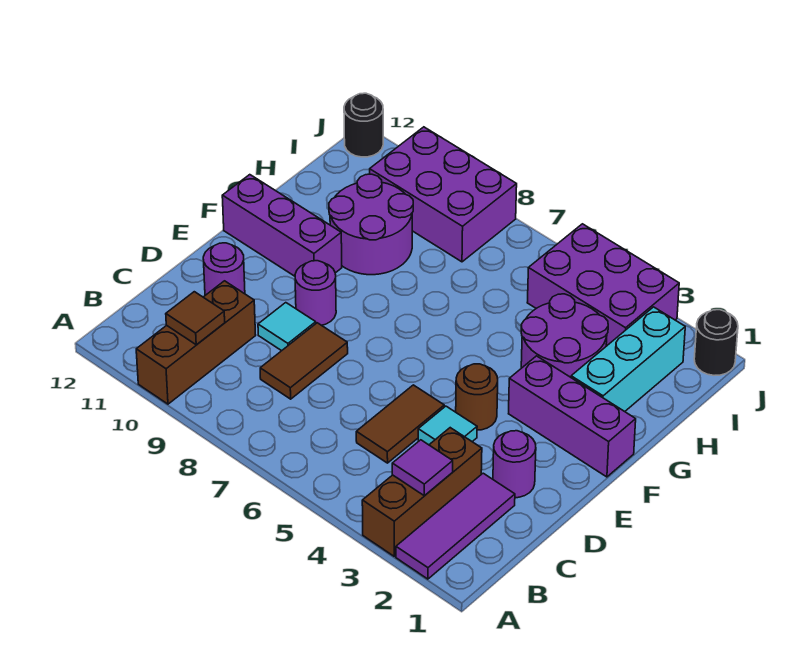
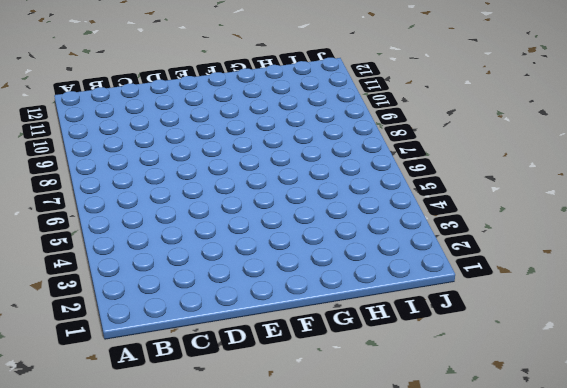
none -> purple tile A2:C2 level 1
none -> brown brick A3:C3 level 1
none -> brown brick A10:C10 level 1

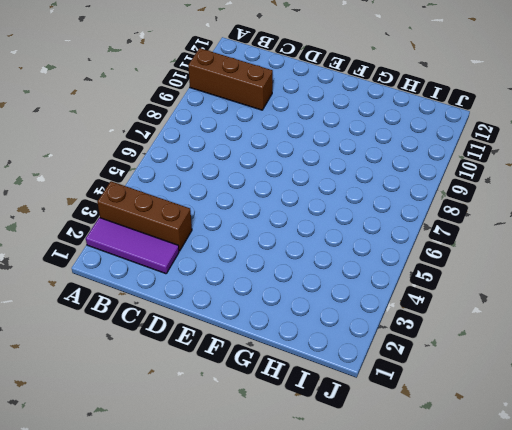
none -> brown tile C5:D5 level 1
none -> brown tile C8:D8 level 1
none -> purple round brick D2 level 1

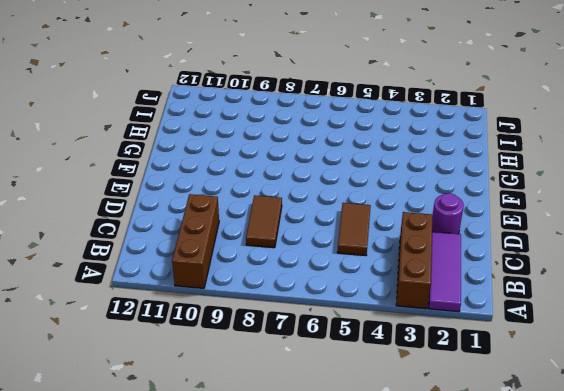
none -> cyan tile D4 level 1
none -> cyan tile D9 level 1
none -> purple round brick D11 level 1

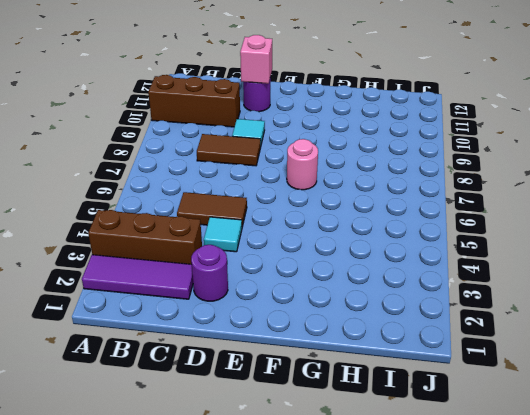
pink brick D11 level 2 -> none
pink round brick F7 level 1 -> none
none -> brown round brick E4 level 1
none -> purple round brick E9 level 1
none -> purple brick F1:F3 level 1

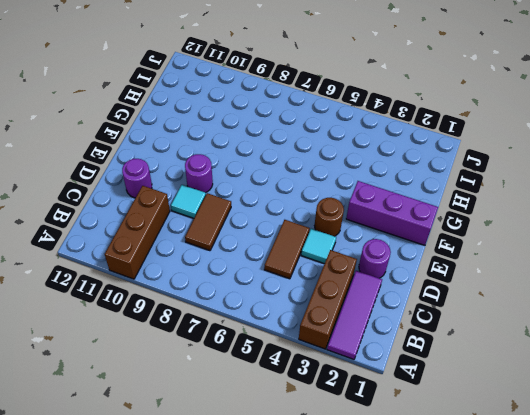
none -> purple brick F10:F12 level 1
none -> cyan brick G2:I2 level 1
none -> purple round brick G3:H4 level 1

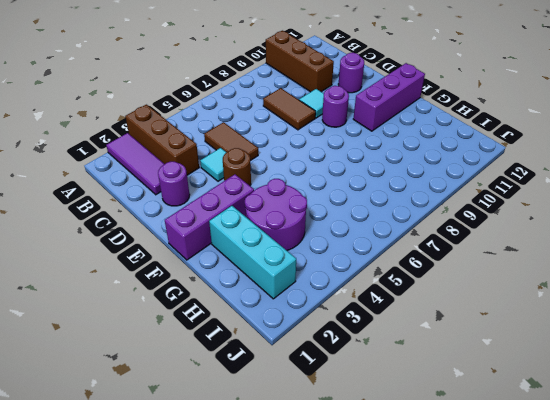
none -> purple round brick G9:H10 level 1
none -> purple brick I3:J5 level 1
none -> purple brick I8:J10 level 1

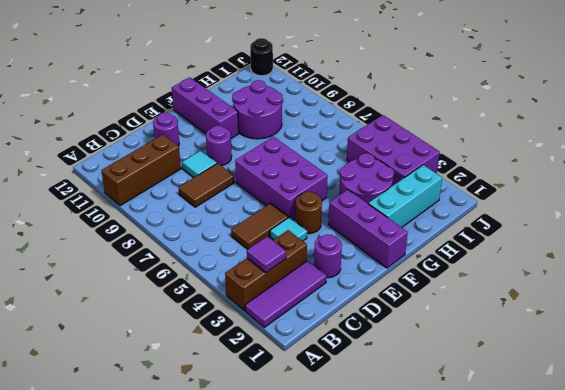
purple brick E5:F7 level 1 -> purple brick I8:J10 level 1
none -> black round brick J1 level 1
none -> brown tile B10 level 2

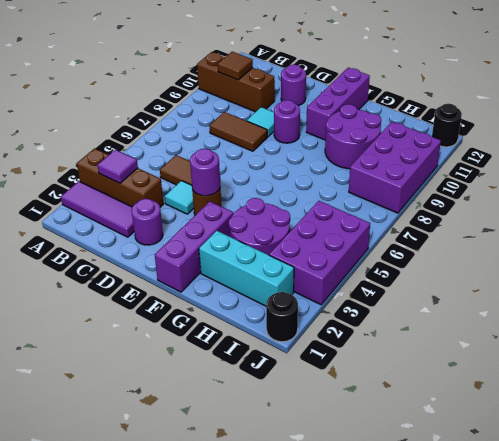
purple round brick E4 level 2 -> none

